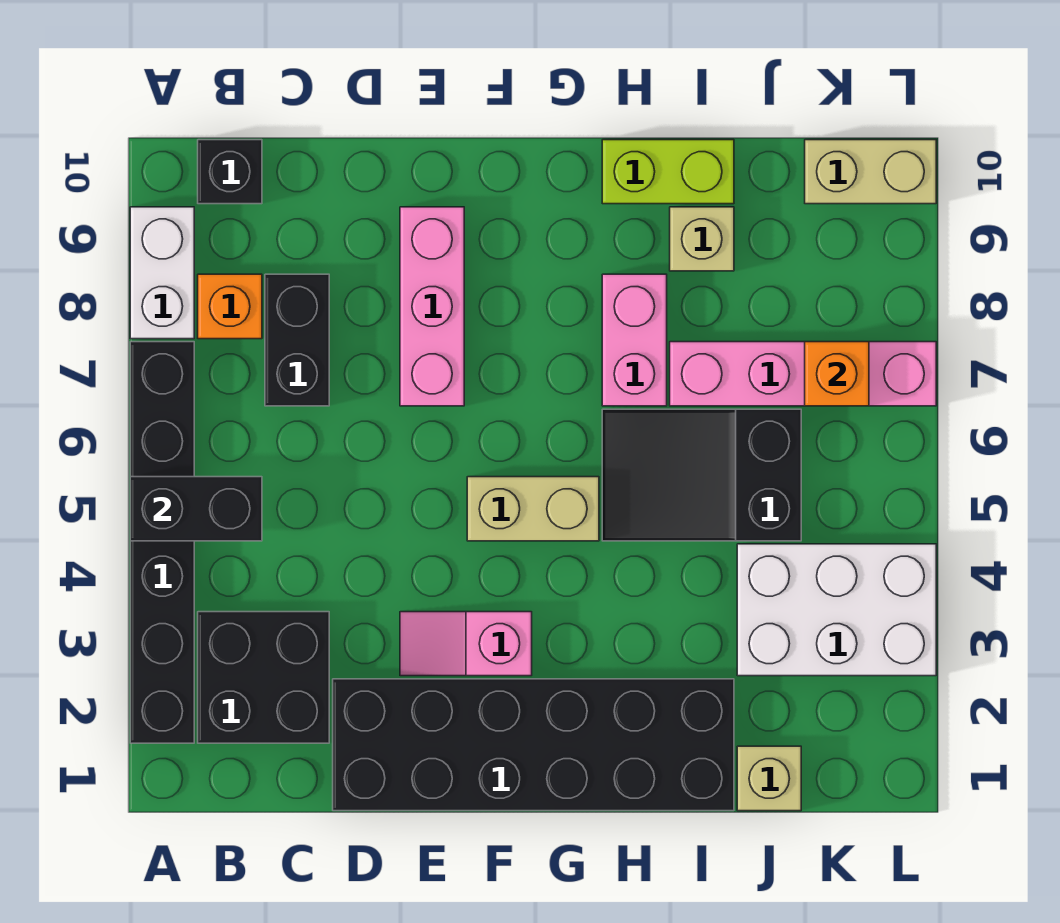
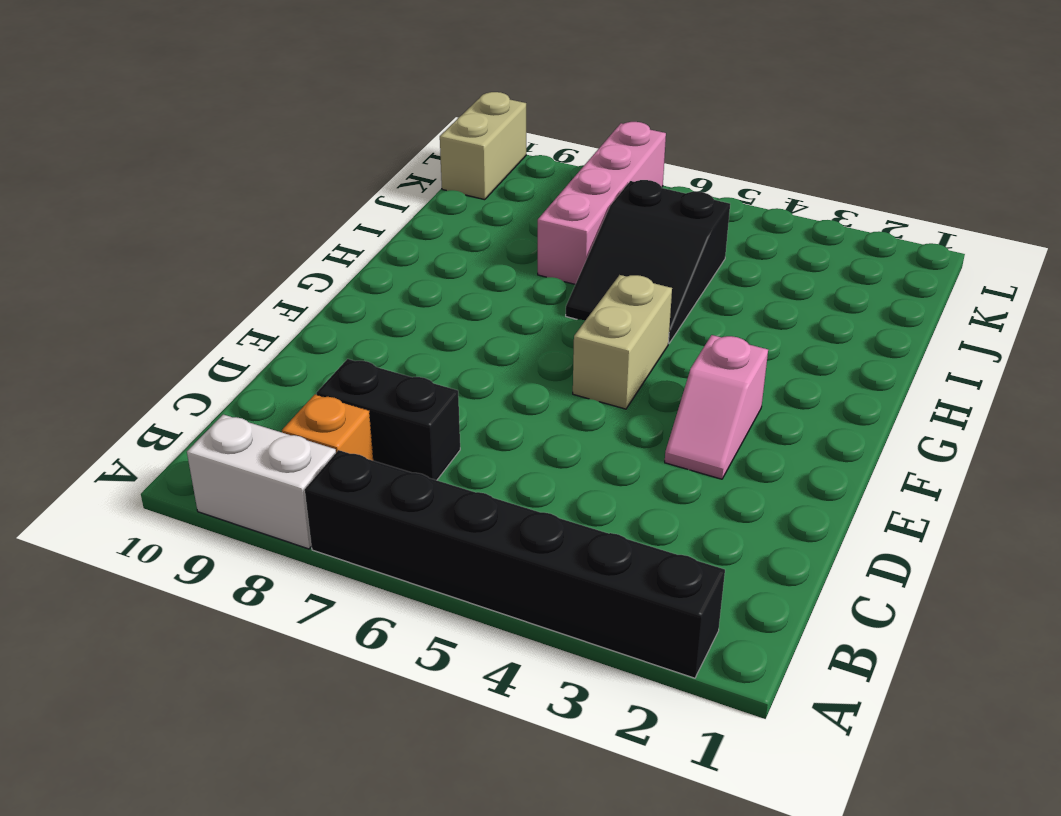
none -> black brick B2:C3 level 1
none -> black brick B10 level 1
none -> black brick D1:I2 level 1

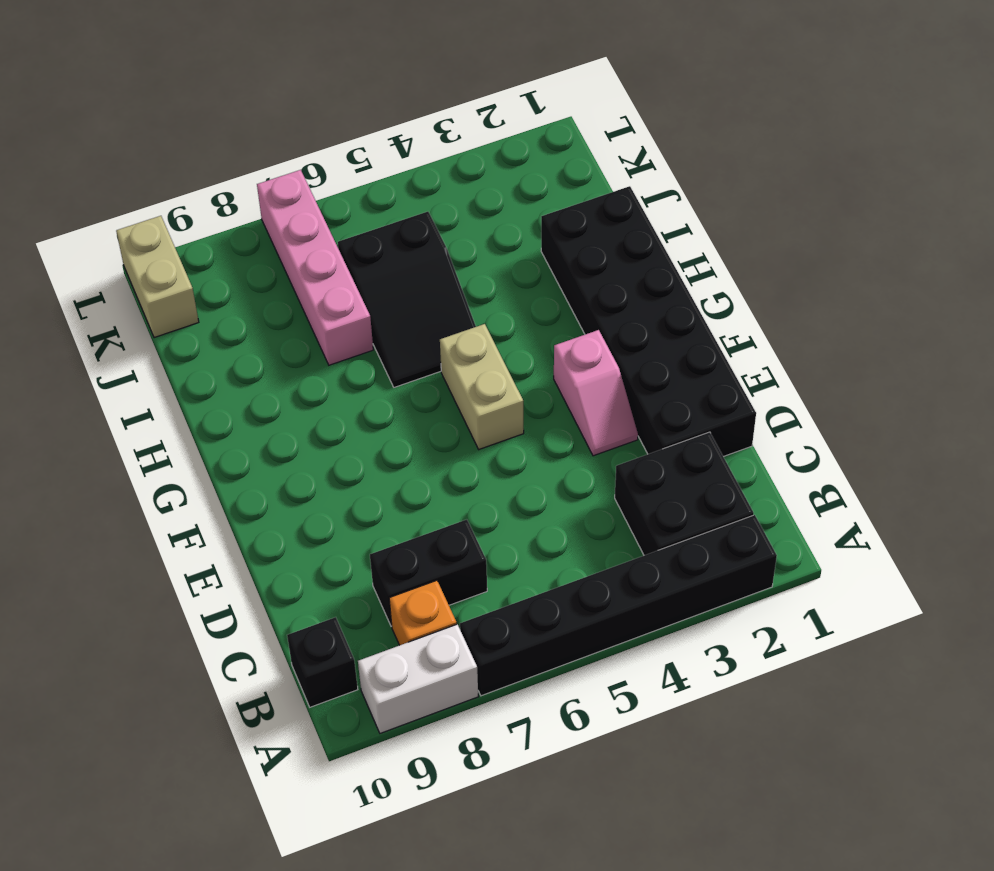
none -> pink brick E7:E9 level 1
none -> pink brick H7:H8 level 1
none -> lime brick H10:I10 level 1

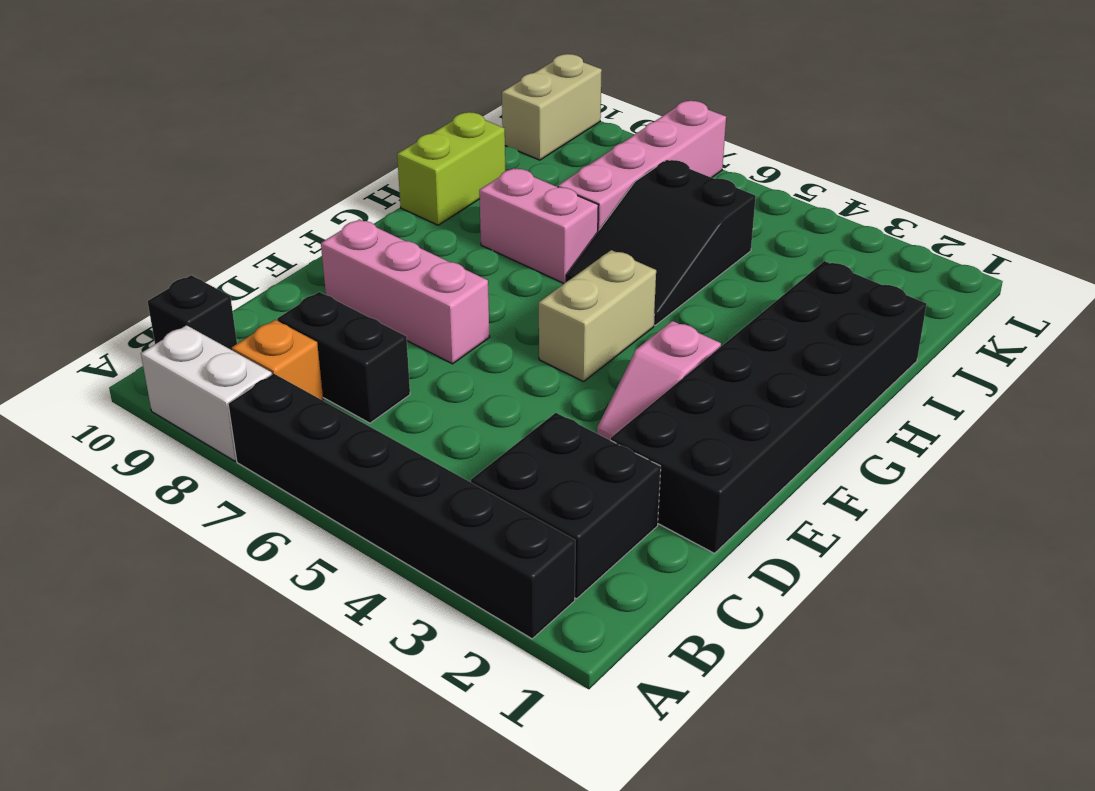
none -> tan brick I9 level 1
none -> tan brick J1 level 1
none -> white brick J3:L4 level 1

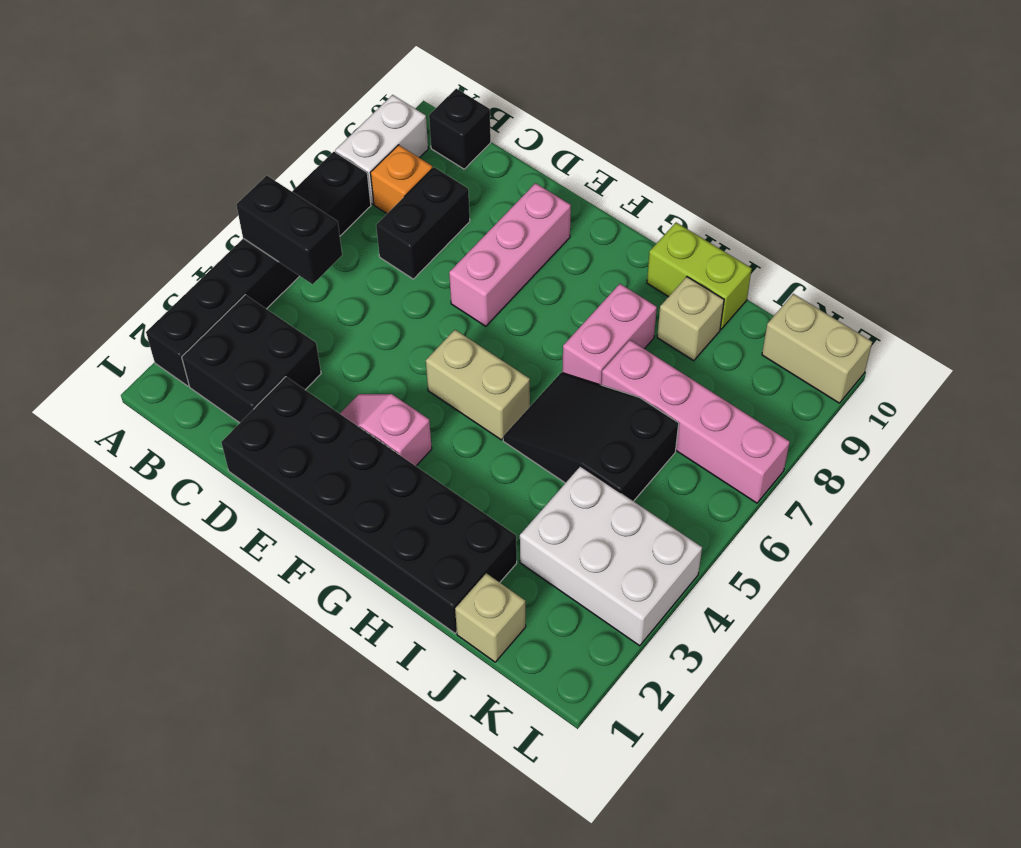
none -> orange brick K7 level 2

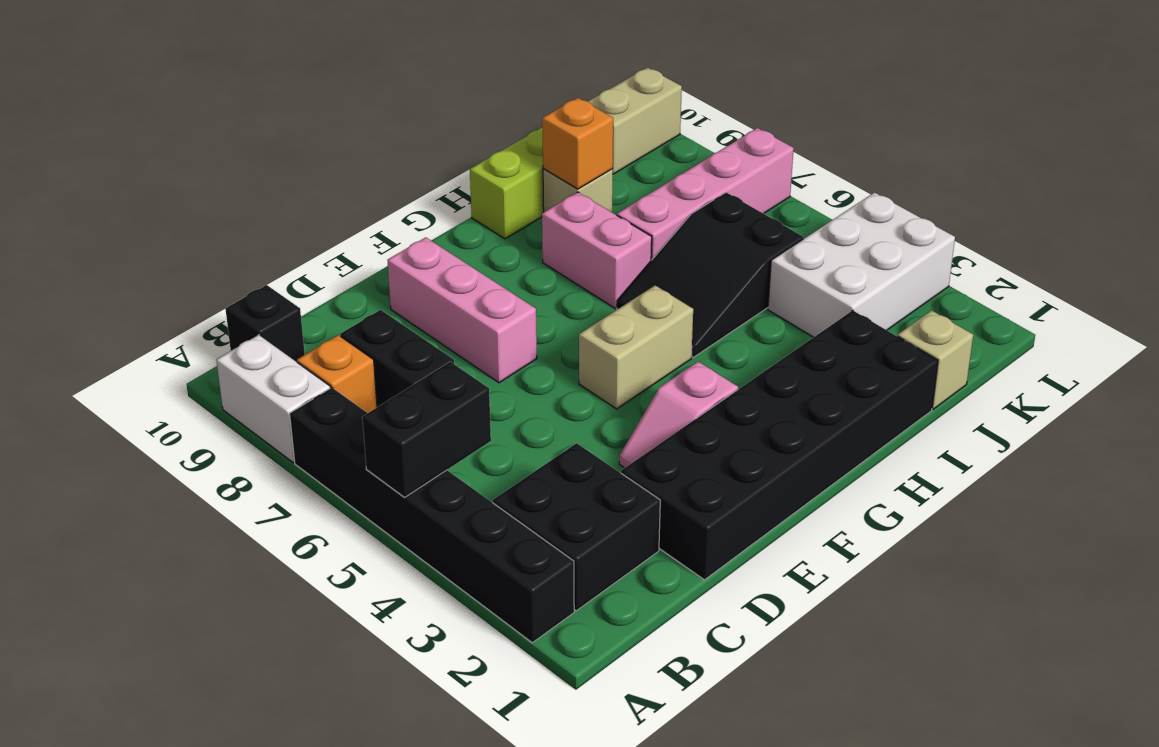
orange brick I9 level 2 -> orange brick K7 level 2

